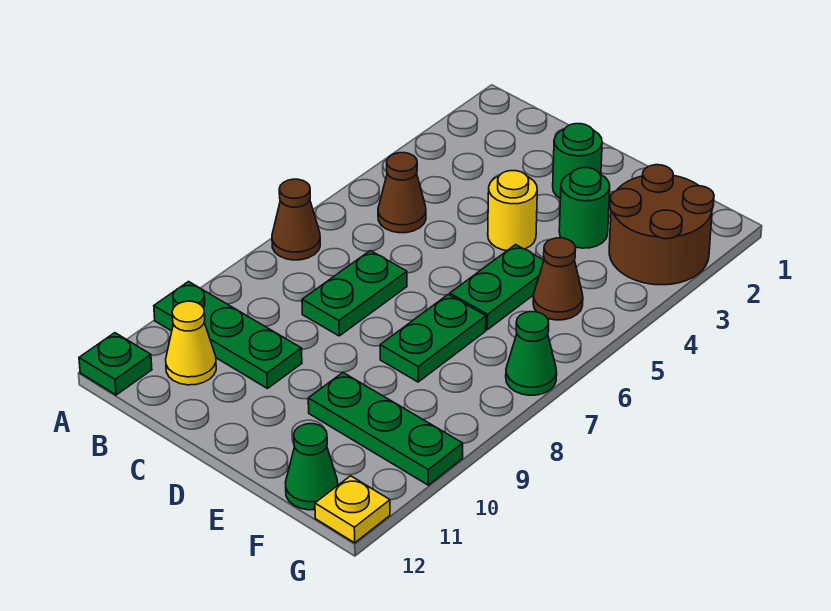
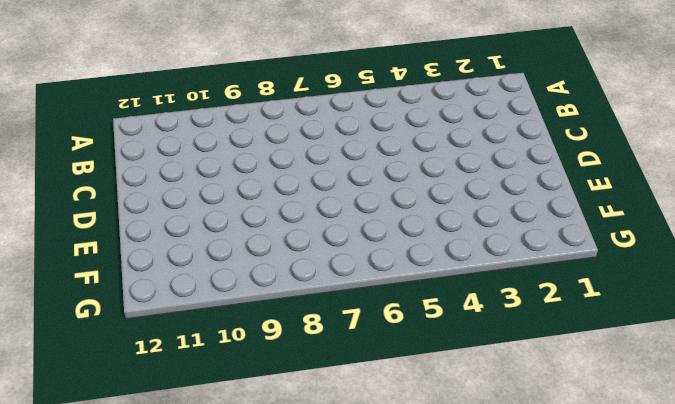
none -> brown cone A7 level 1
none -> green plate A10:C10 level 1
none -> green plate A12 level 1

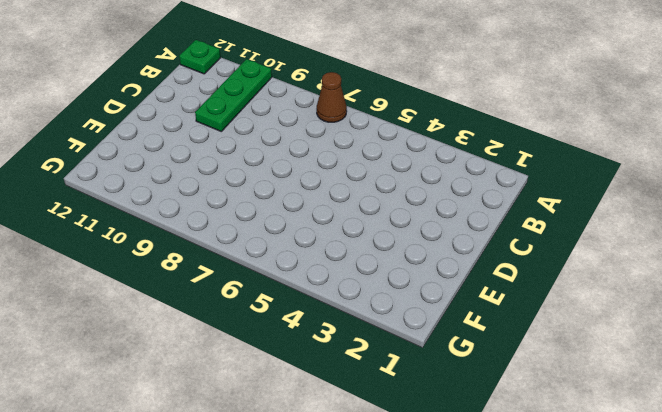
none -> brown cone B5 level 1
none -> yellow cone B11 level 1
none -> green plate C7:C8 level 1

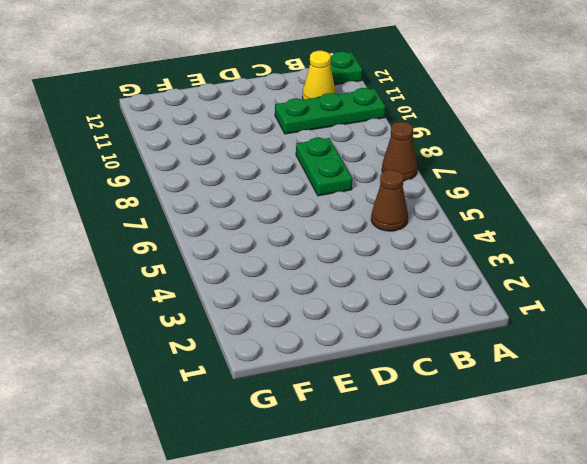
none -> green round brick D2 level 1
none -> yellow round brick D4 level 1
none -> green round brick E3 level 1

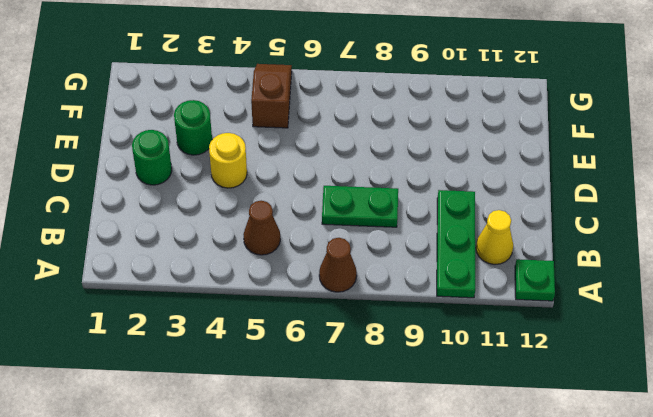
brown slope F5:G5 level 1 top F -> brown cone F5 level 1
none -> green plate E5:E6 level 1
none -> green plate E7:E8 level 1
none -> green plate E10:G10 level 1

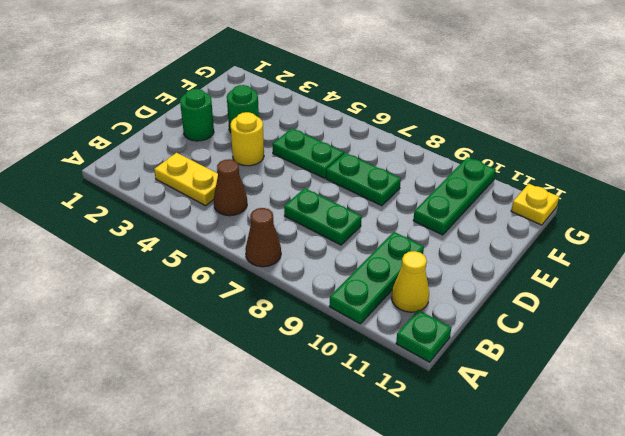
yellow plate B3:B4 level 1 -> none
none -> brown round brick F2:G3 level 1
none -> brown cone F5 level 1
none -> green cone F12 level 1

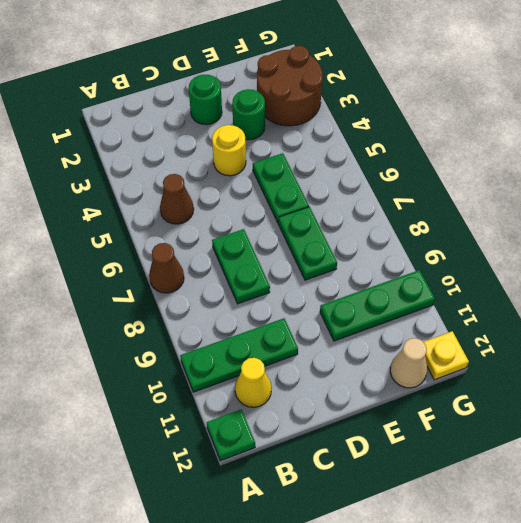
tan cone F12 level 1 -> green cone F12 level 1
none -> brown cone F5 level 1
none -> green cone G7 level 1

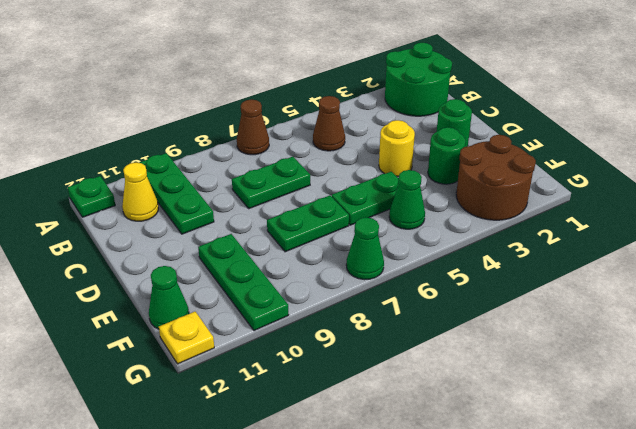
green round brick A1:B2 level 1 -> none
green cone F5 level 1 -> brown cone F5 level 1

